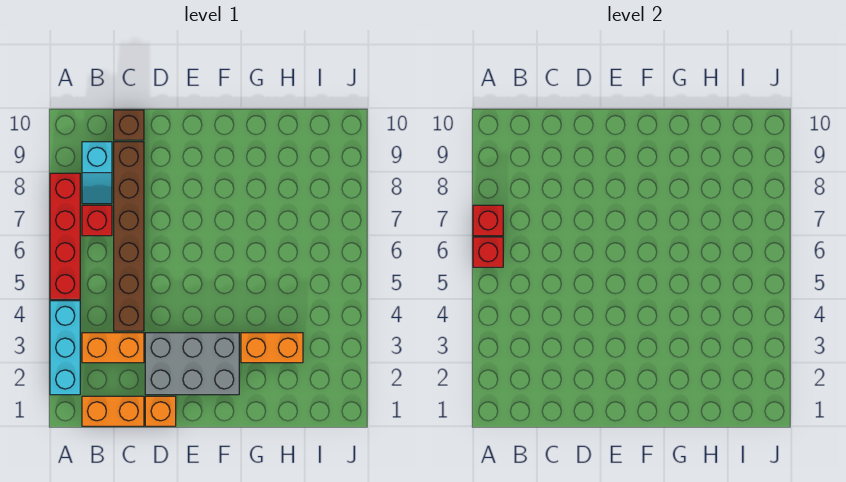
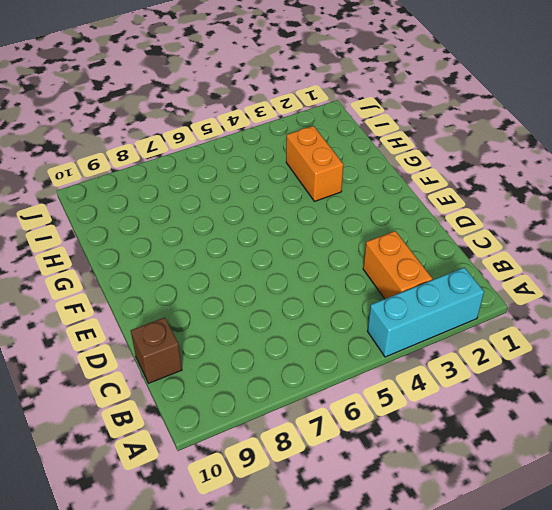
none -> red brick A5:A8 level 1
none -> orange brick B1:C1 level 1
none -> red brick B7 level 1

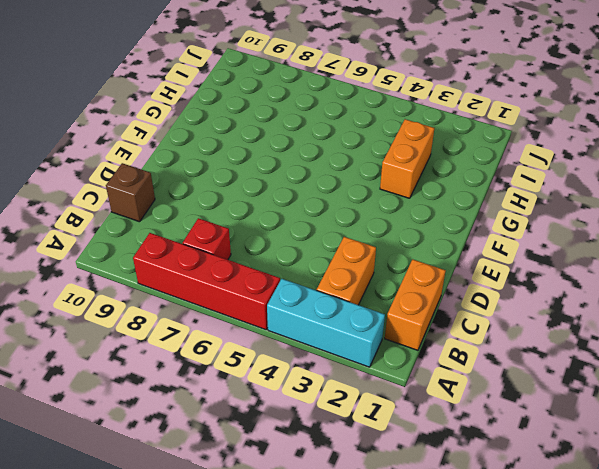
none -> cyan slope B8:B9 level 1 top 9
none -> brown brick C4:C9 level 1
none -> orange brick D1 level 1

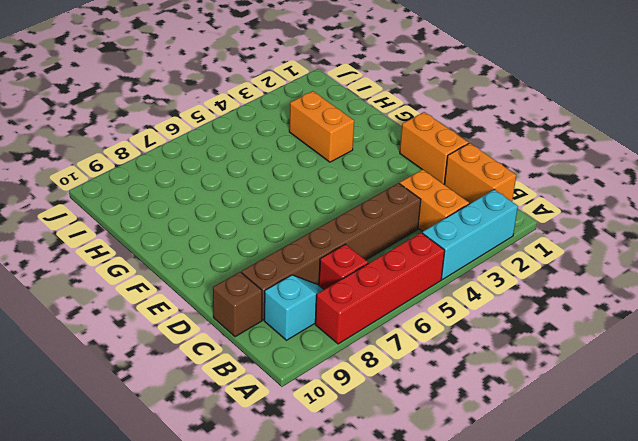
orange brick D1:E1 level 1 -> orange brick D1 level 1
none -> grey brick D2:F3 level 1
none -> red brick A6 level 2
none -> red brick A7 level 2

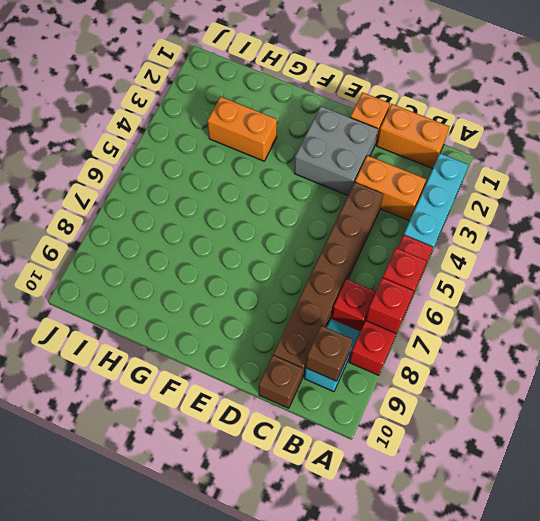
brown brick B9 level 2 -> none
grey brick D2:E3 level 1 -> grey brick D2:F3 level 1

